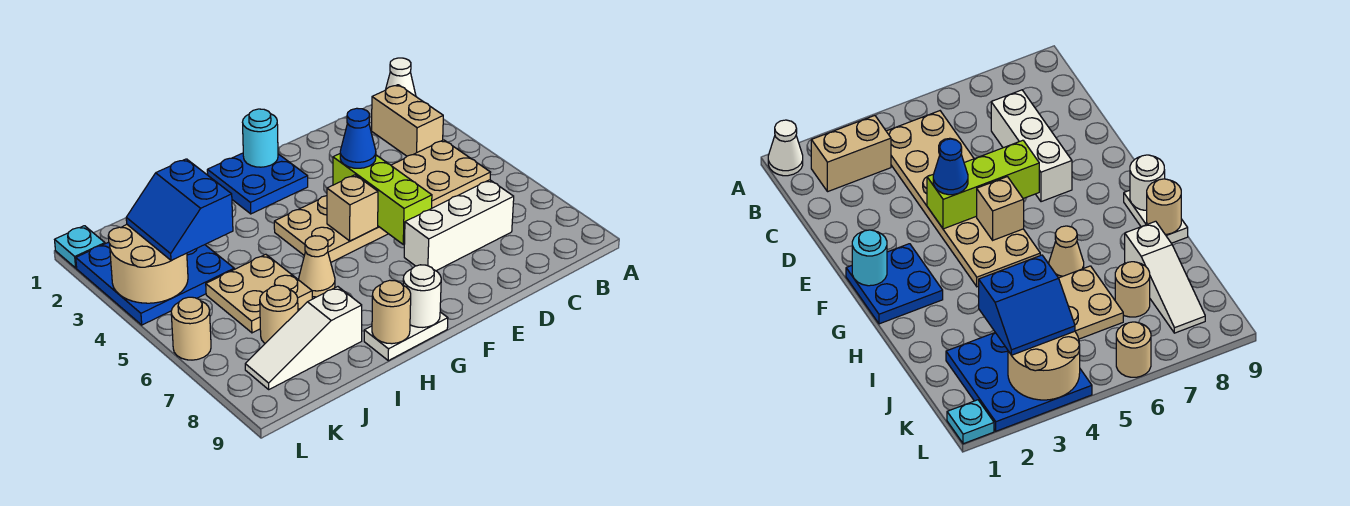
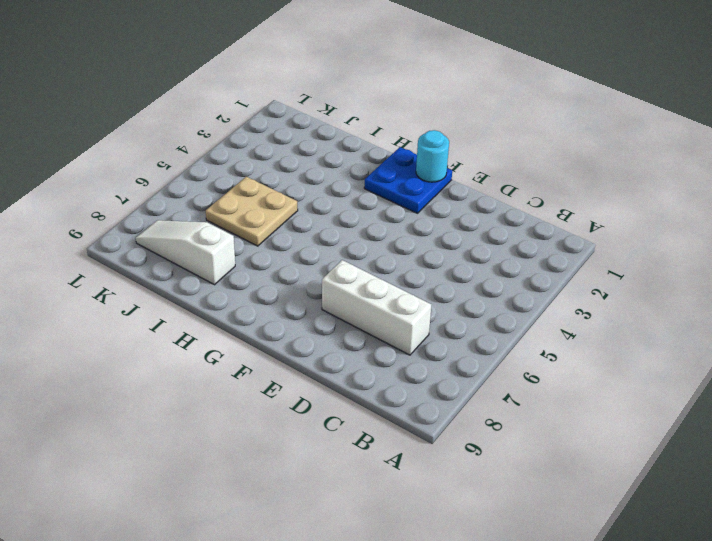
none -> white cone A1 level 1
none -> tan brick B2:B3 level 1
none -> tan plate B4:G5 level 1

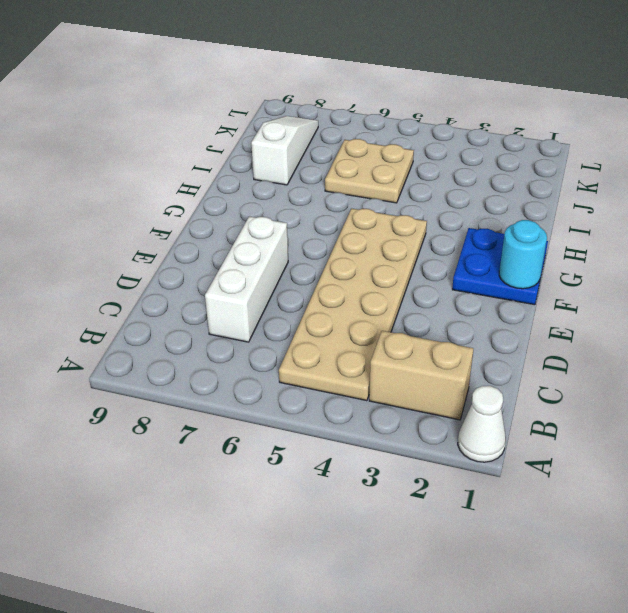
none -> white plate G9:H9 level 1
none -> tan cone H6 level 1
none -> blue plate J2:L4 level 1

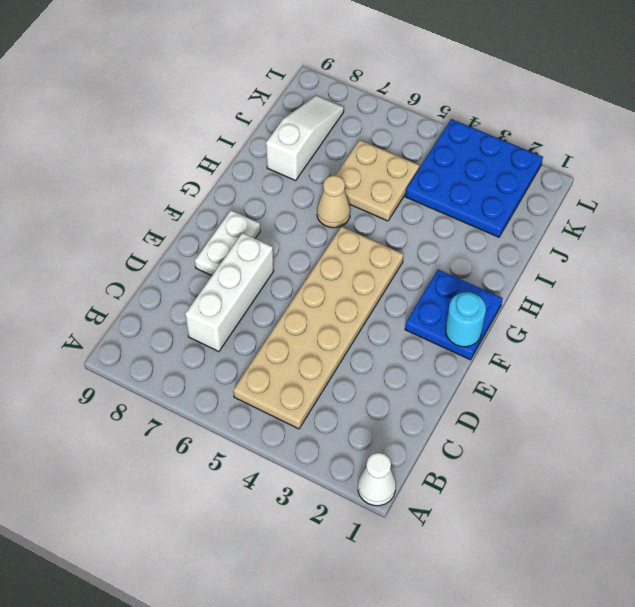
white plate E8:F8 level 1 -> white plate G9:H9 level 1
none -> tan brick B2:B3 level 1
none -> tan round brick J7 level 1
none -> cyan plate L1 level 1

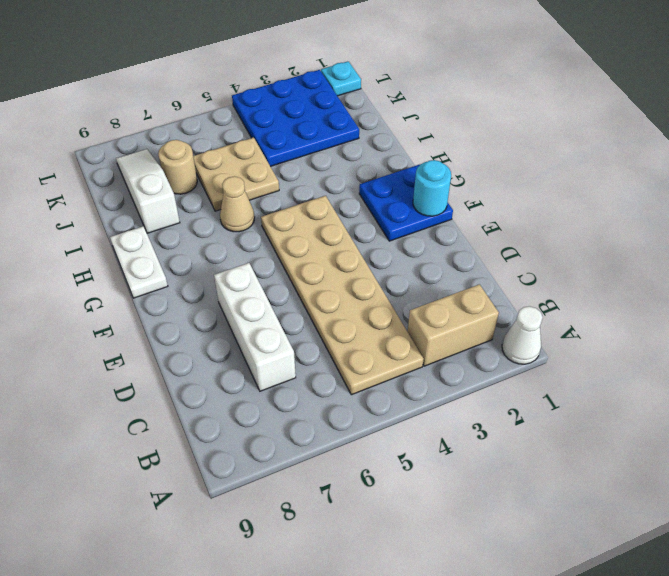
none -> tan round brick L6 level 1
none -> lime brick E4:E6 level 2
none -> tan brick F5 level 2

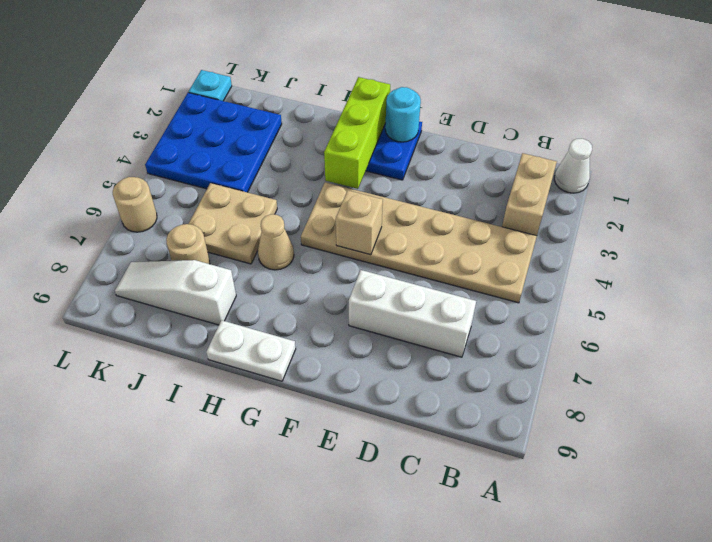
lime brick G1:G3 level 2 -> lime brick E4:E6 level 2
none -> white round brick G9 level 2
none -> tan round brick H9 level 2
none -> tan round brick K3:L4 level 2

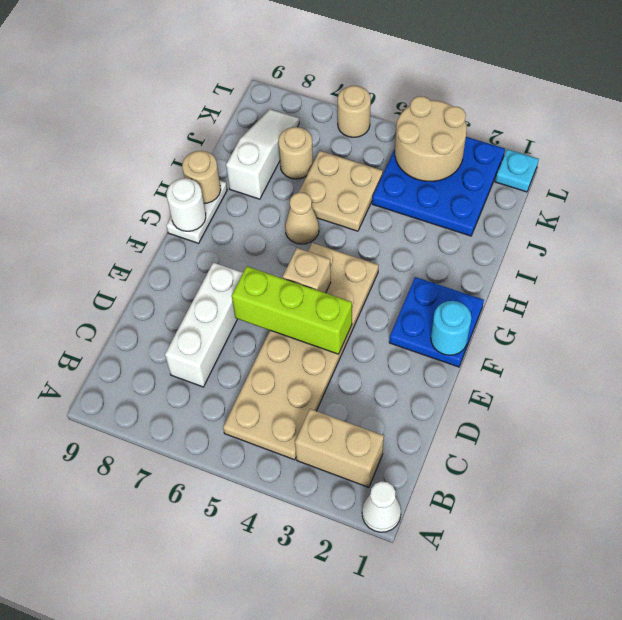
none -> blue cone E4 level 3
none -> blue slope J3:K4 level 3 top J

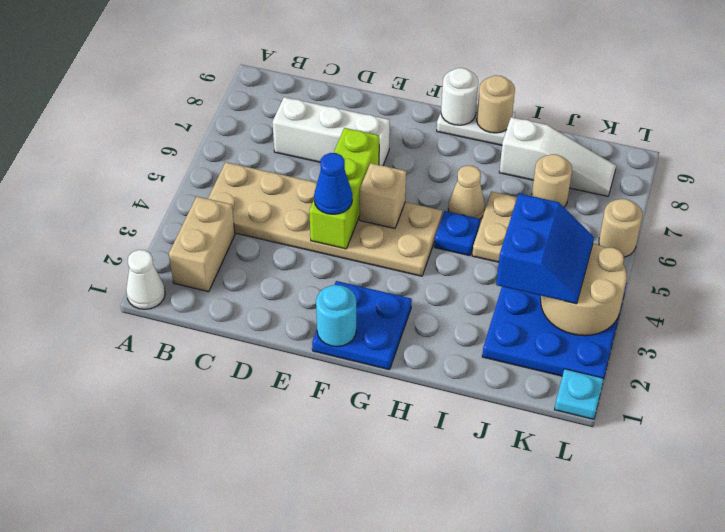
blue plate H5 level 1 -> none

